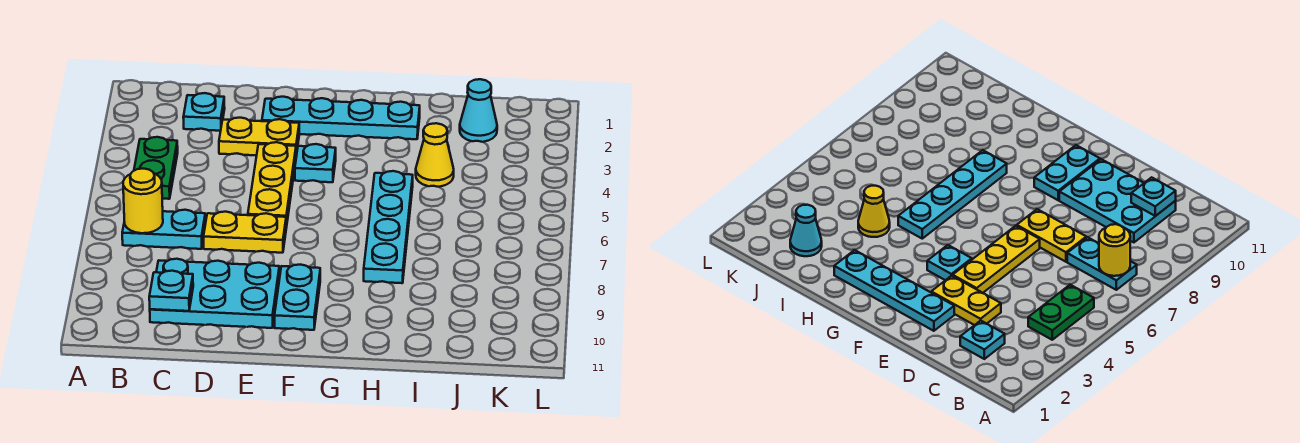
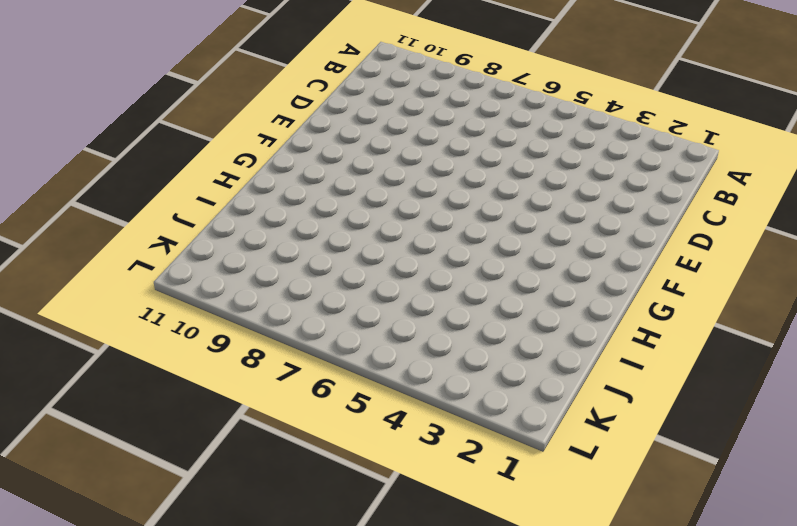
none -> green plate B4:B5 level 1
none -> cyan plate B7:C7 level 1
none -> cyan plate C2 level 1

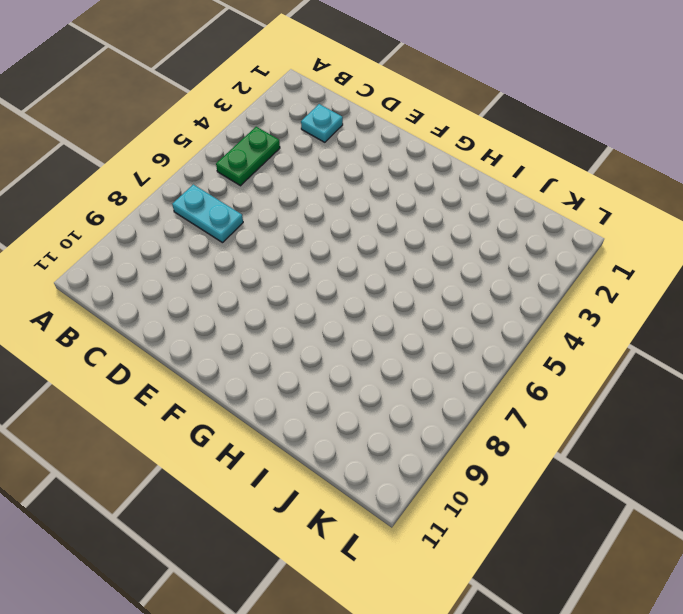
none -> cyan plate C9:E10 level 1
none -> yellow plate D3:E3 level 1
none -> yellow plate D7:E7 level 1

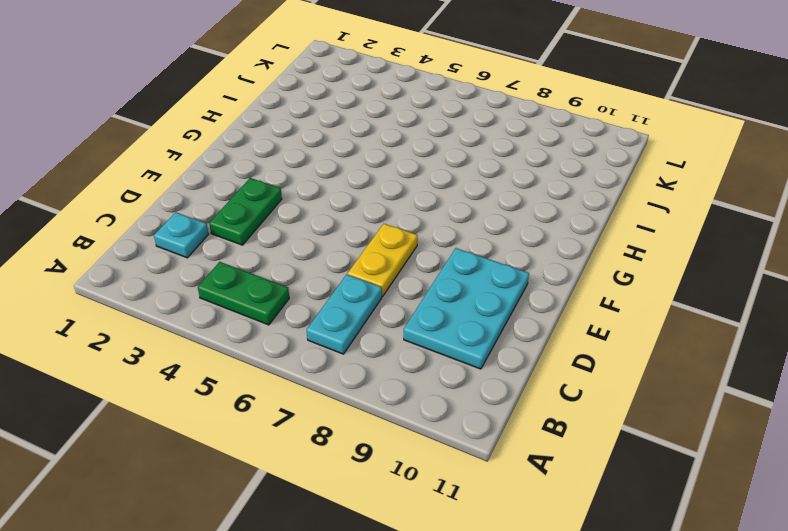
green plate D3:E3 level 1 -> yellow plate D3:E3 level 1
none -> cyan plate E2:H2 level 1
none -> yellow plate E4:E6 level 1
none -> cyan plate F4 level 1

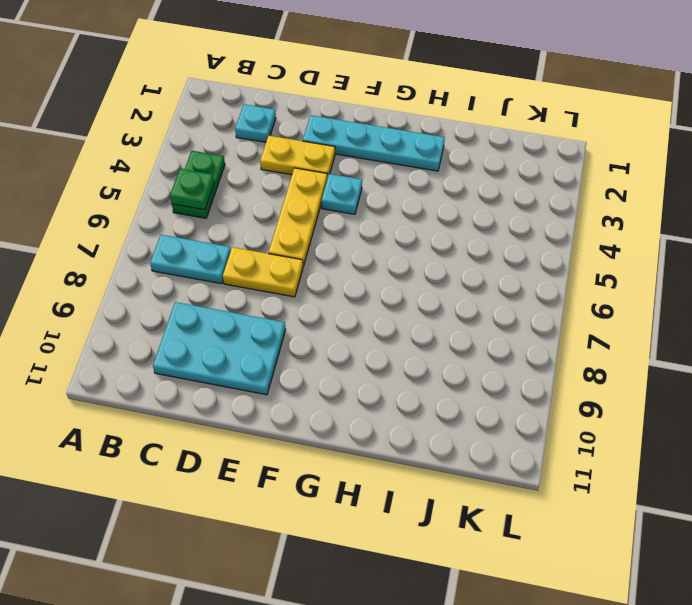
green plate B5 level 2 -> none
none -> cyan plate F9:F10 level 1
none -> cyan plate H5:H8 level 1
none -> yellow cone I4 level 1

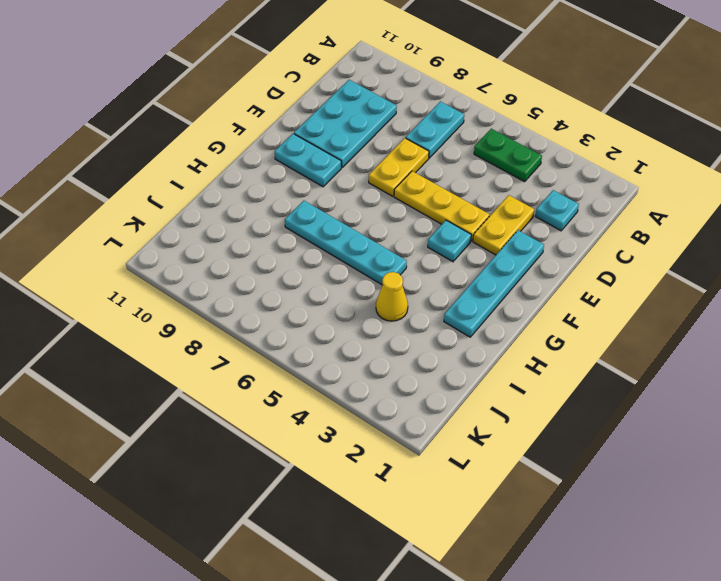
none -> cyan cone J2 level 1
none -> yellow round brick B7 level 2
none -> cyan plate C10 level 2

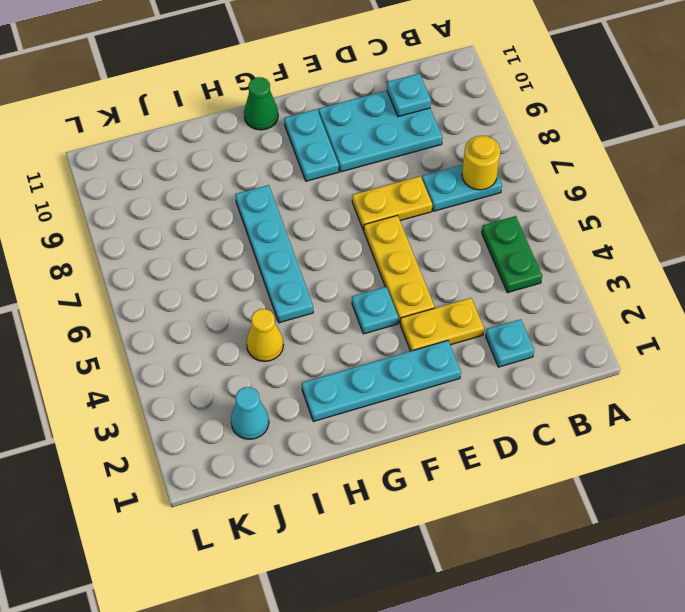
green cone G11 level 1 -> none

